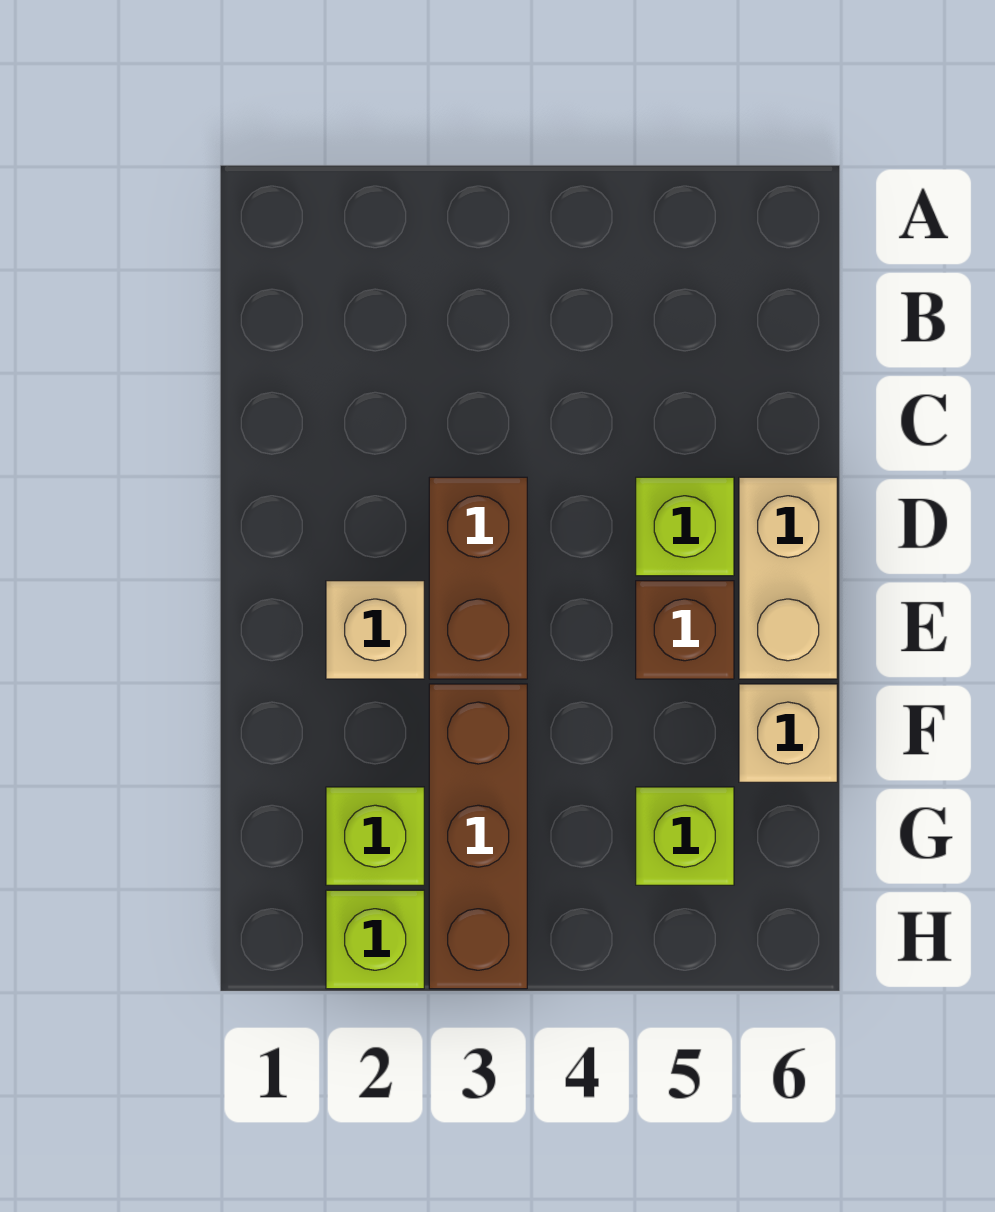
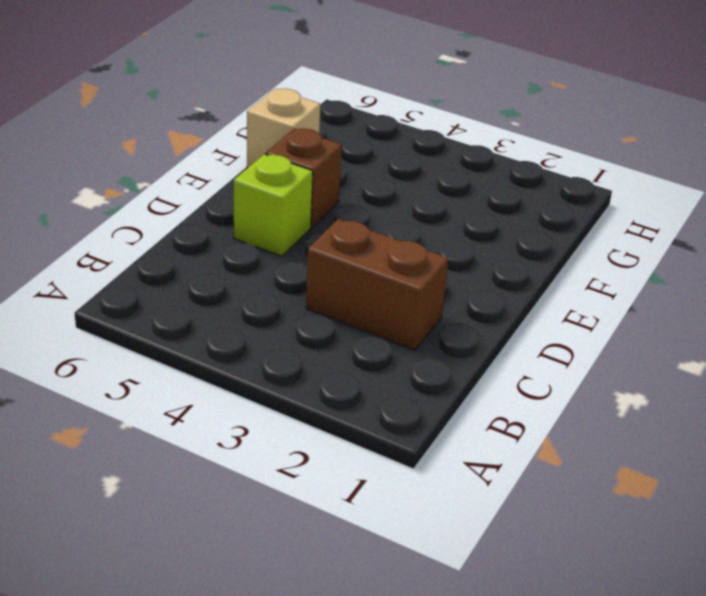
brown brick C2:C3 level 1 -> brown brick D3:E3 level 1
none -> tan brick D6:E6 level 1
none -> tan brick E2 level 1

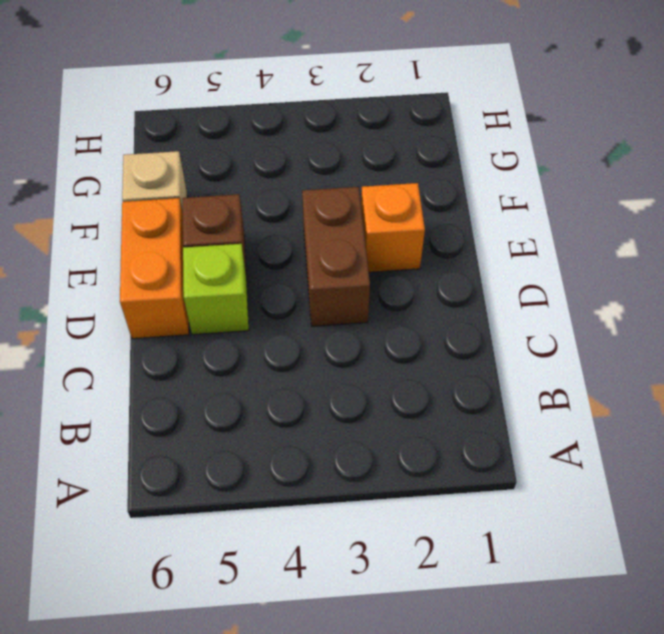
orange brick D6:E6 level 1 -> tan brick D6:E6 level 1
orange brick E2 level 1 -> tan brick E2 level 1
none -> brown brick F3:H3 level 1
none -> lime brick G2 level 1

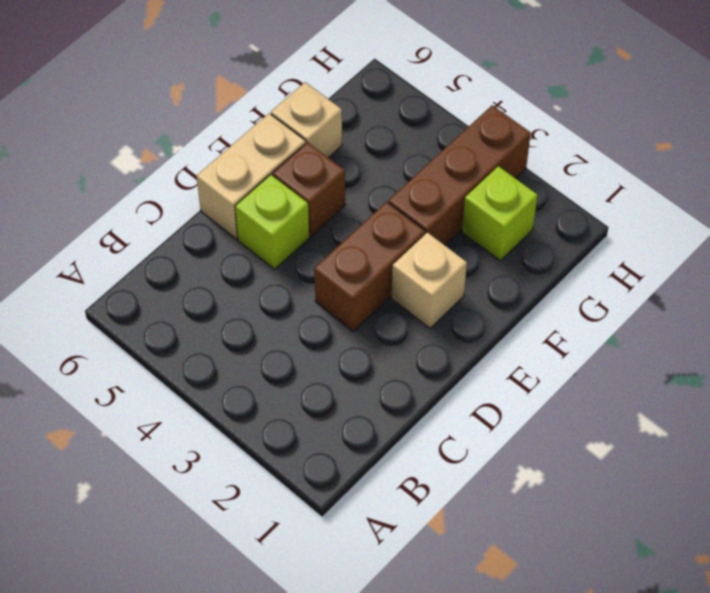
none -> lime brick G5 level 1
none -> lime brick H2 level 1

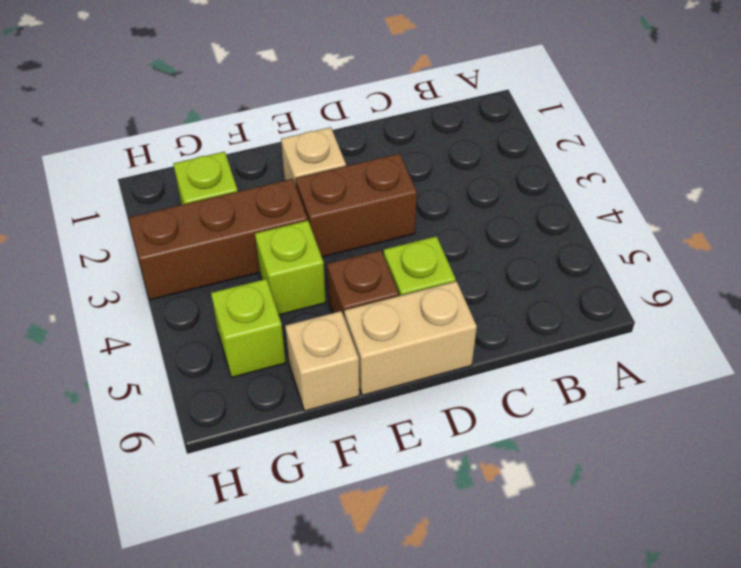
lime brick F4 level 1 -> lime brick H2 level 1

